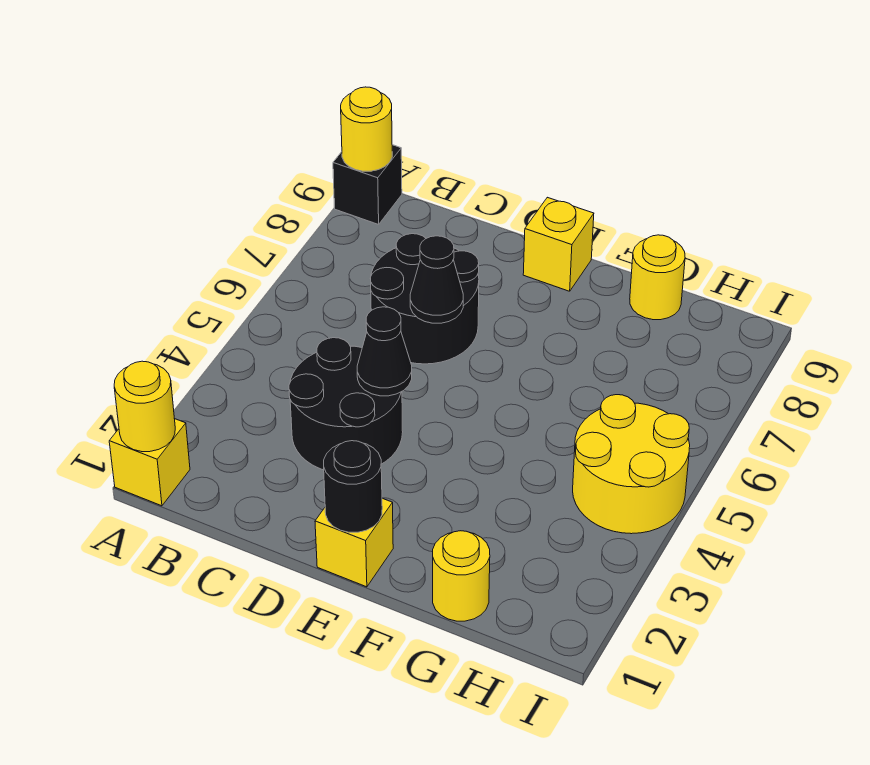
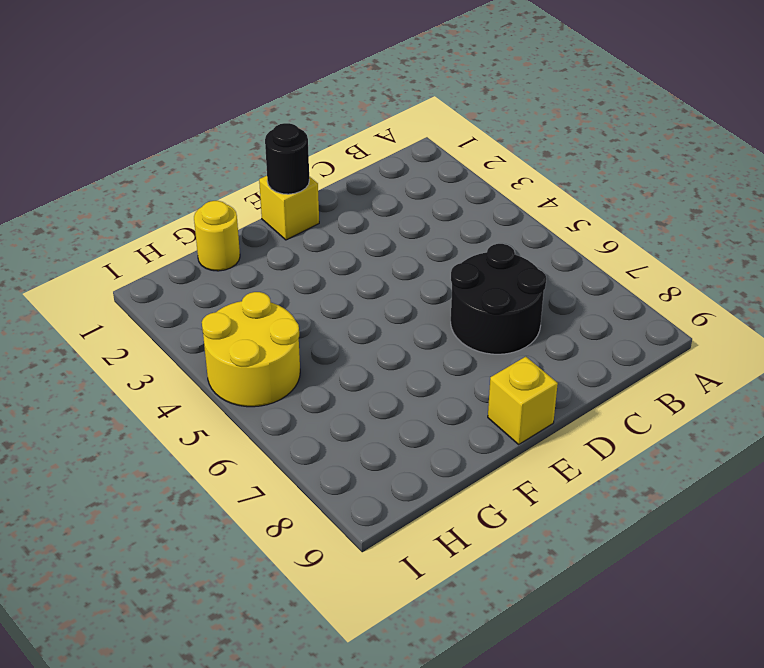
none -> yellow brick A1 level 1
none -> black brick A9 level 1
none -> black round brick C3:D4 level 1

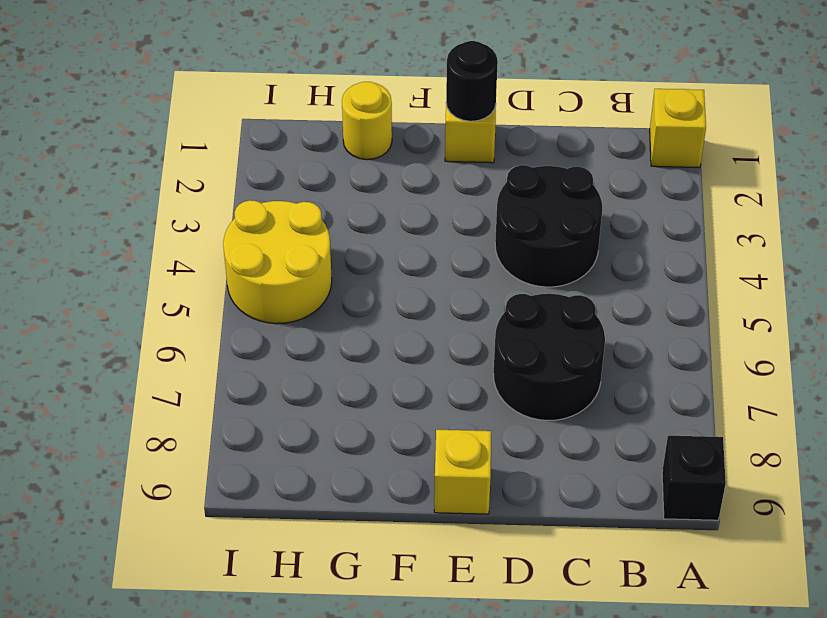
none -> yellow round brick G9 level 1
none -> yellow round brick A1 level 2
none -> yellow round brick A9 level 2

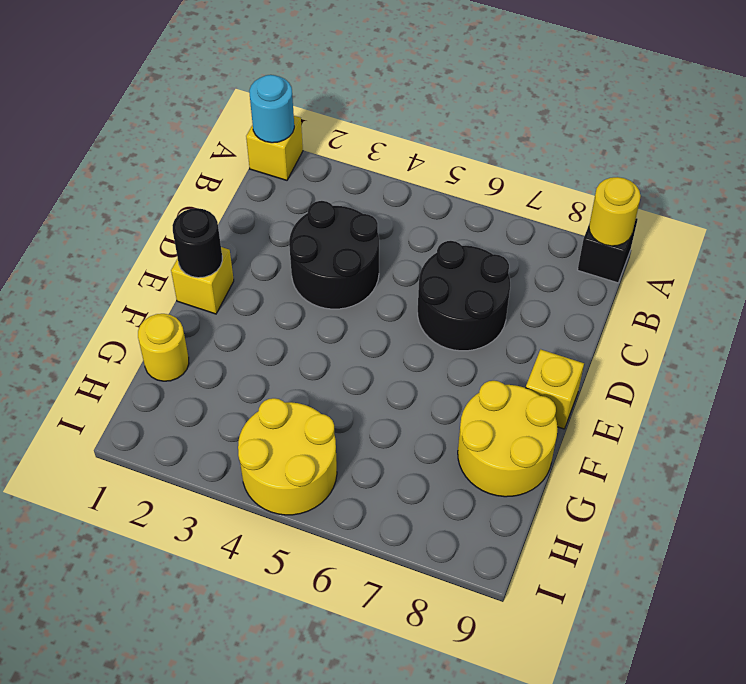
cyan round brick A1 level 2 -> yellow round brick A1 level 2
yellow round brick F8:G9 level 1 -> yellow round brick G9 level 1
none -> black cone D4 level 2
none -> black cone D6 level 2

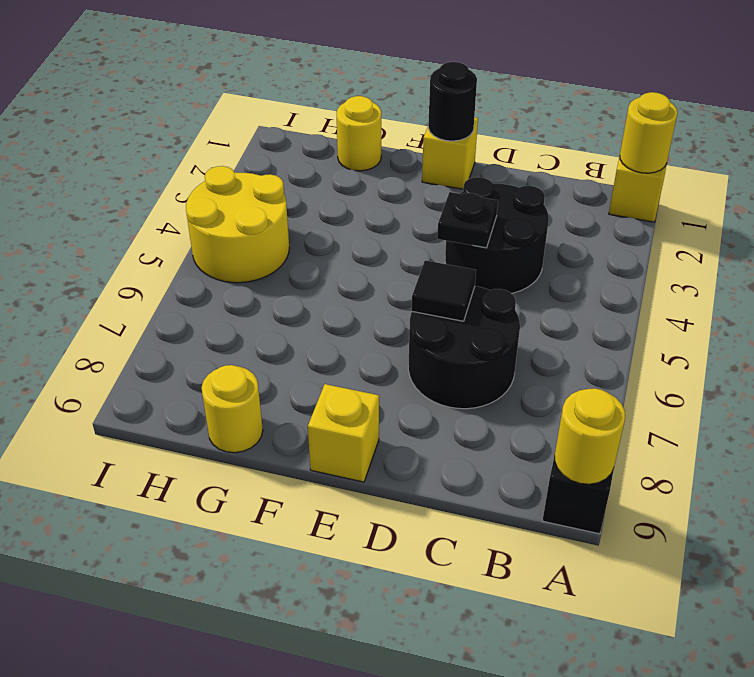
black plate D4 level 2 -> black cone D4 level 2
black tile D6 level 2 -> black cone D6 level 2

